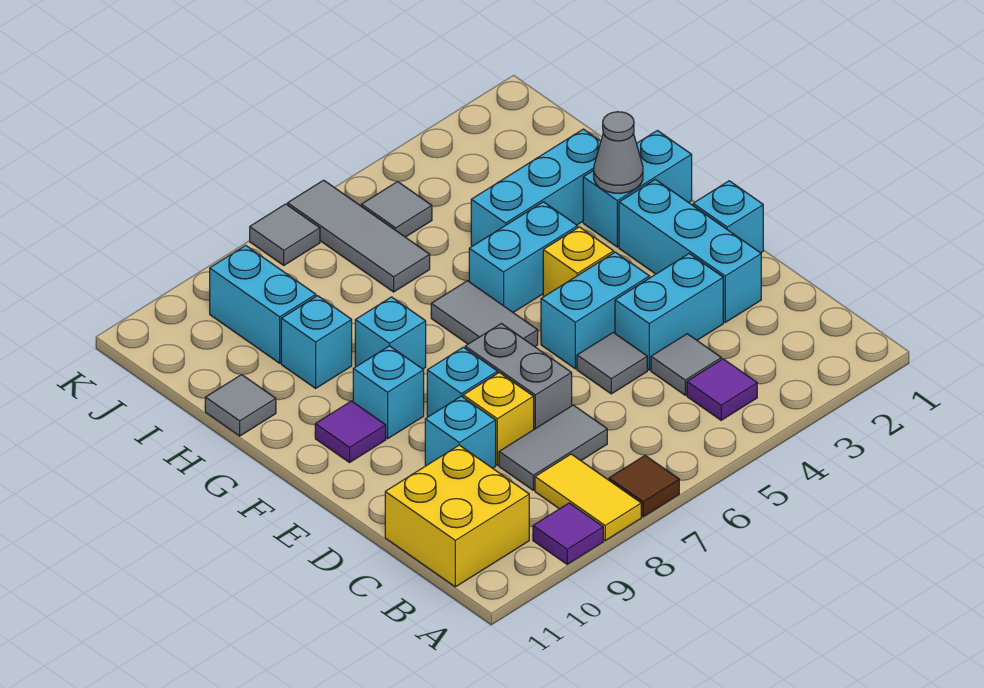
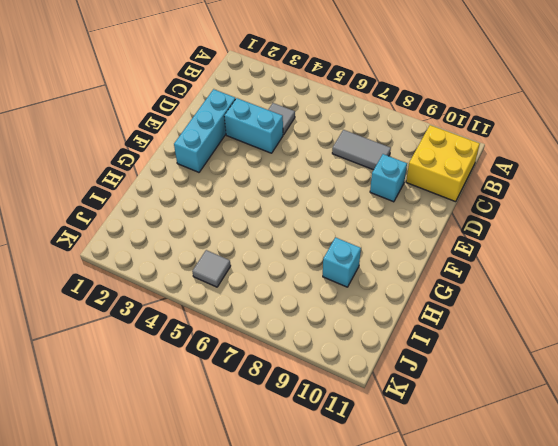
none -> brown tile A7 level 1
none -> yellow tile A8:B8 level 1
none -> purple tile A9 level 1
none -> purple tile B4 level 1

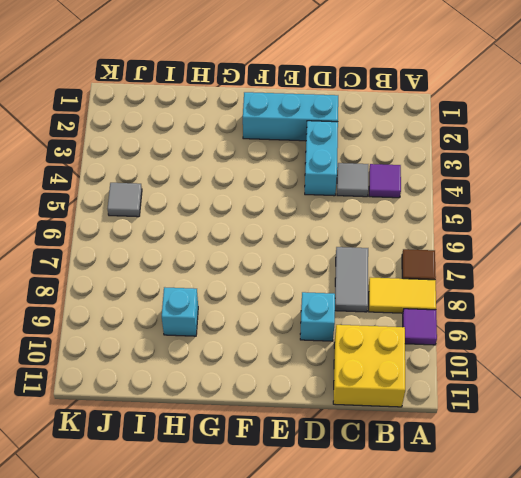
none -> grey tile D5 level 1
none -> grey brick D7:E7 level 1
none -> yellow brick D8 level 1
none -> cyan brick E1 level 1

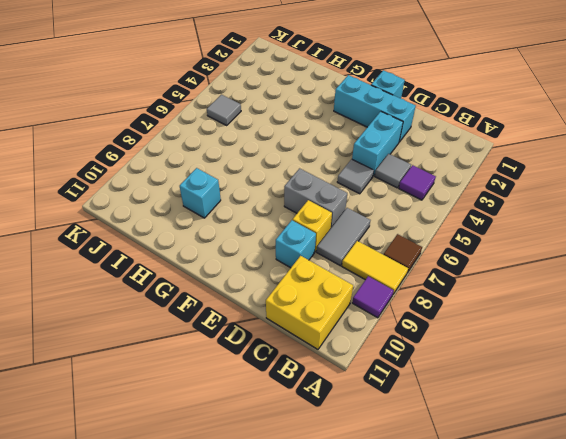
none -> cyan brick E4:E5 level 1
none -> cyan brick E8 level 1
none -> yellow brick F4 level 1
none -> grey tile F6:G6 level 1

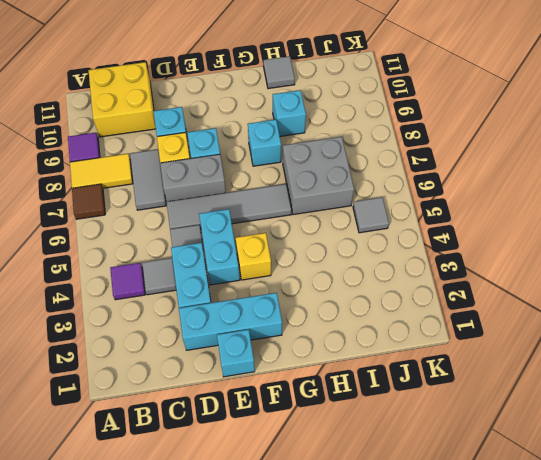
grey tile D6:G6 level 1 -> grey tile F6:G6 level 1
grey brick H6:I7 level 1 -> grey tile I6:K6 level 1
none -> cyan brick F9 level 1
none -> purple tile F10 level 1
none -> cyan brick G1:G2 level 1
none -> cyan brick G4:G5 level 1

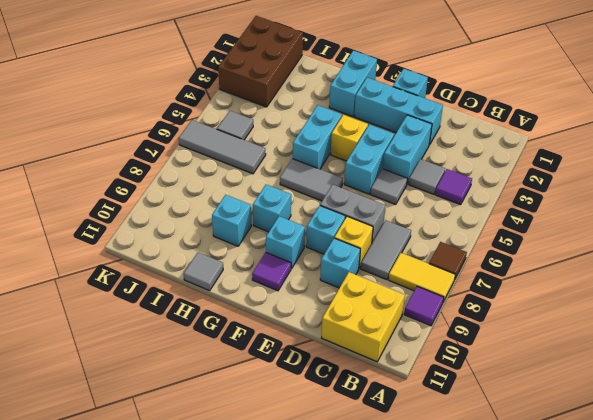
brown brick J1:K3 level 1 -> none
none -> cyan brick H2:H4 level 1
none -> cyan brick I9:J9 level 1
none -> grey tile K7 level 1
none -> grey cone G2 level 2

